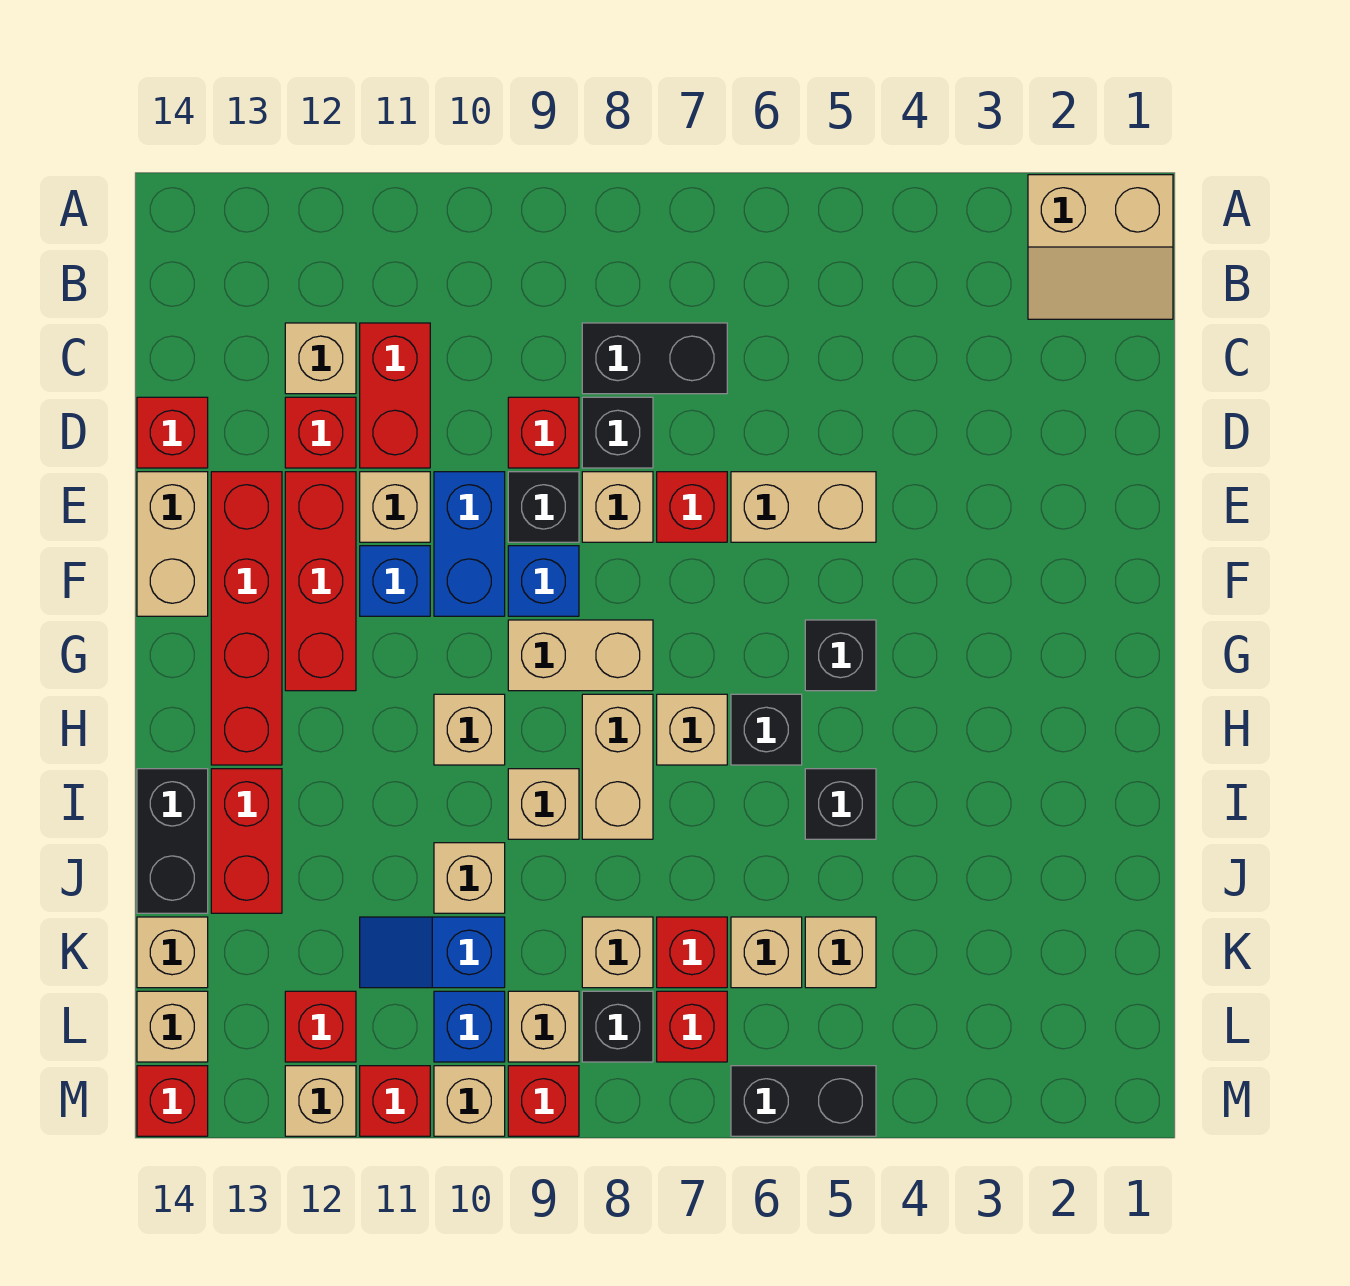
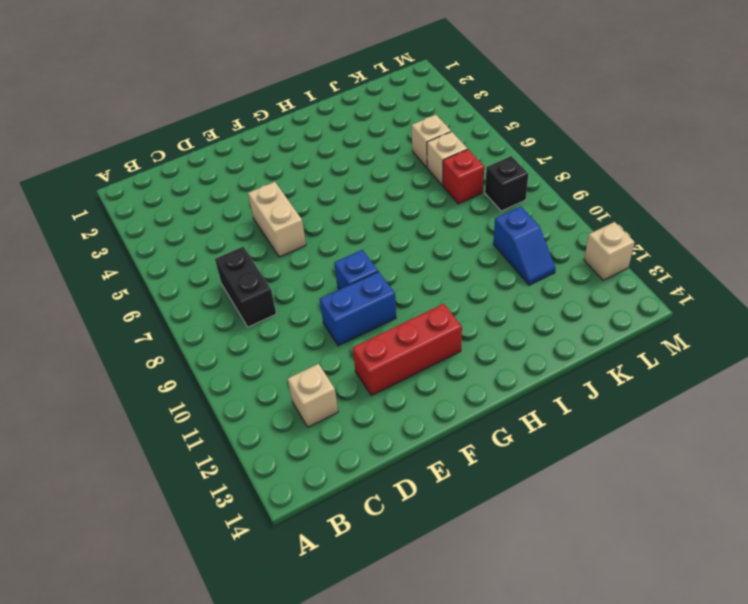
none -> tan slope A1:B2 level 1 top A
none -> red brick C11:D11 level 1
none -> black brick D8 level 1
none -> red brick D9 level 1

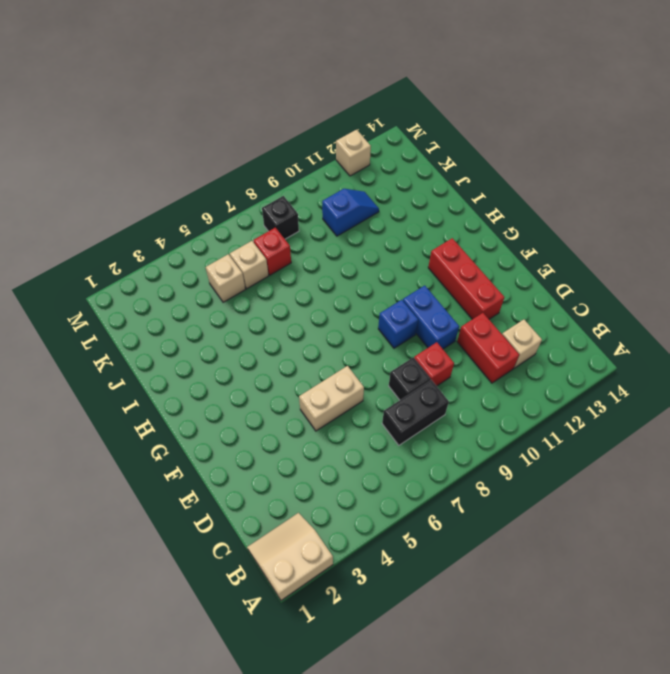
none -> red brick D12 level 1
none -> red brick D14 level 1
none -> red brick E7 level 1
none -> tan brick E8 level 1

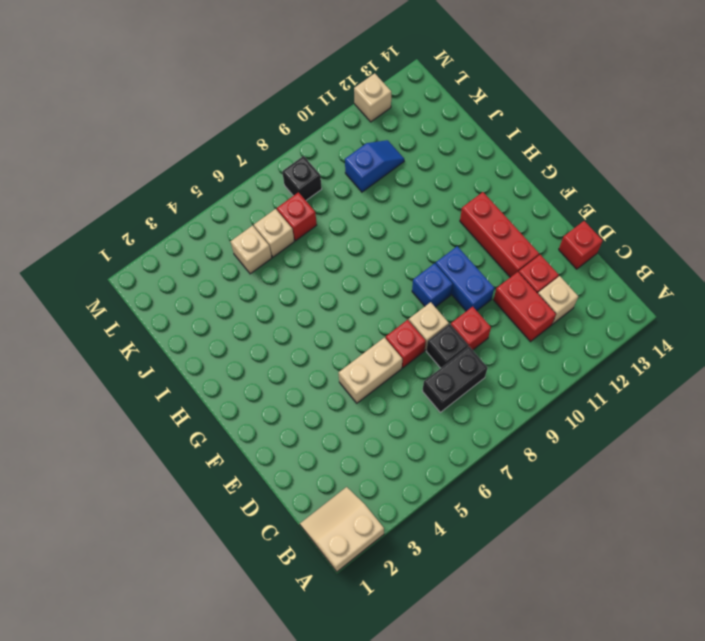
none -> black brick E9 level 1
none -> tan brick E11 level 1
none -> red brick E13:H13 level 1
none -> tan brick E14:F14 level 1

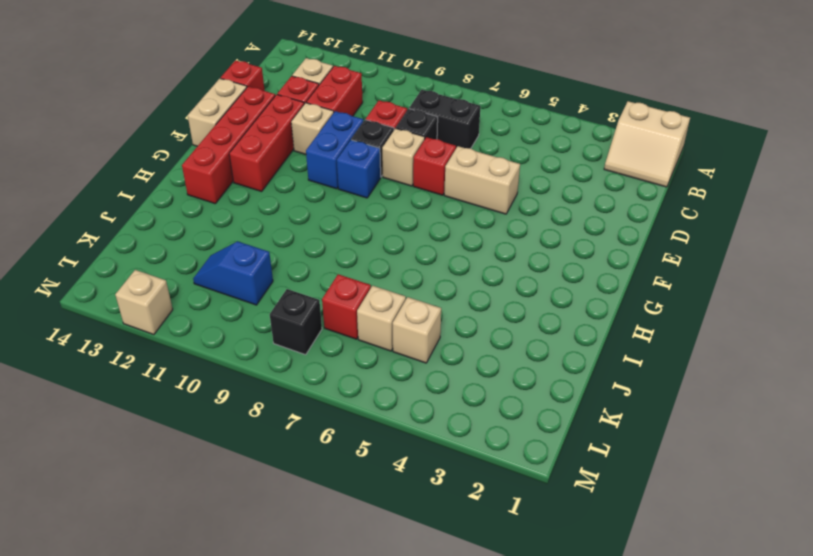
none -> blue brick F11 level 1
none -> black brick G5 level 1
none -> tan brick G8:G9 level 1
none -> black brick H6 level 1

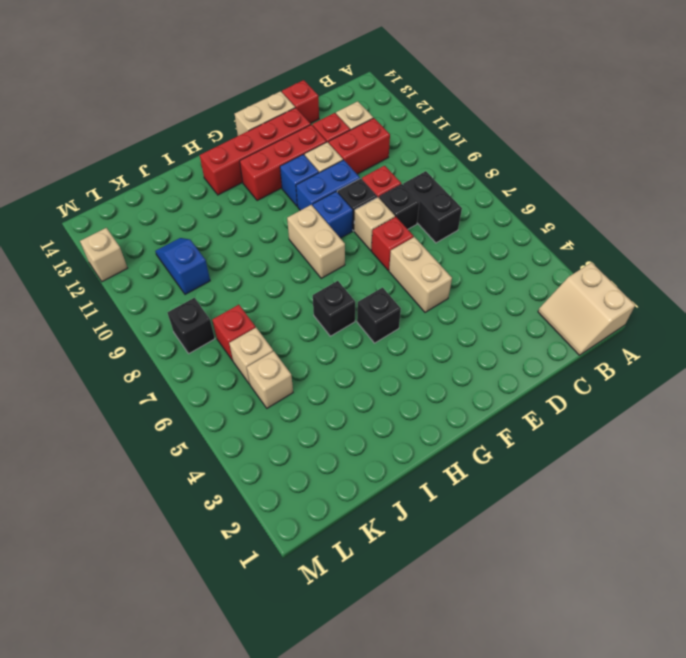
none -> tan brick H7 level 1
none -> tan brick H8:I8 level 1
none -> tan brick H10 level 1
none -> black brick I5 level 1

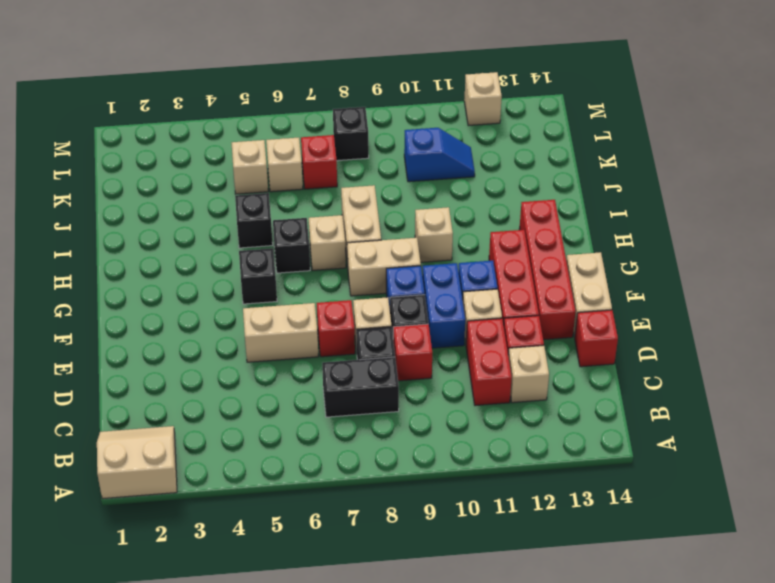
none -> tan brick I9 level 1
none -> red brick I13:J13 level 1
none -> black brick I14:J14 level 1
none -> tan brick J10 level 1

